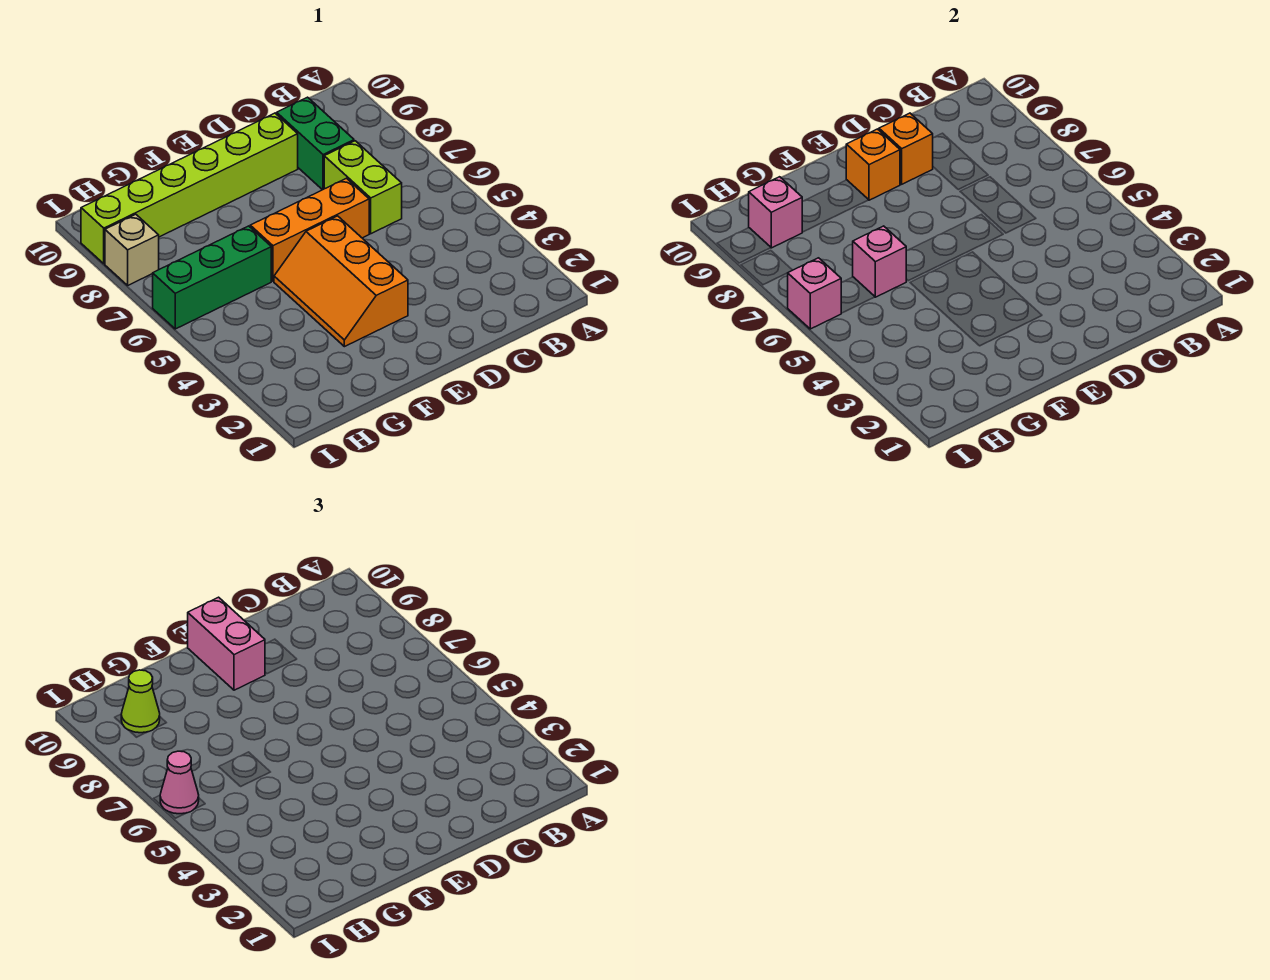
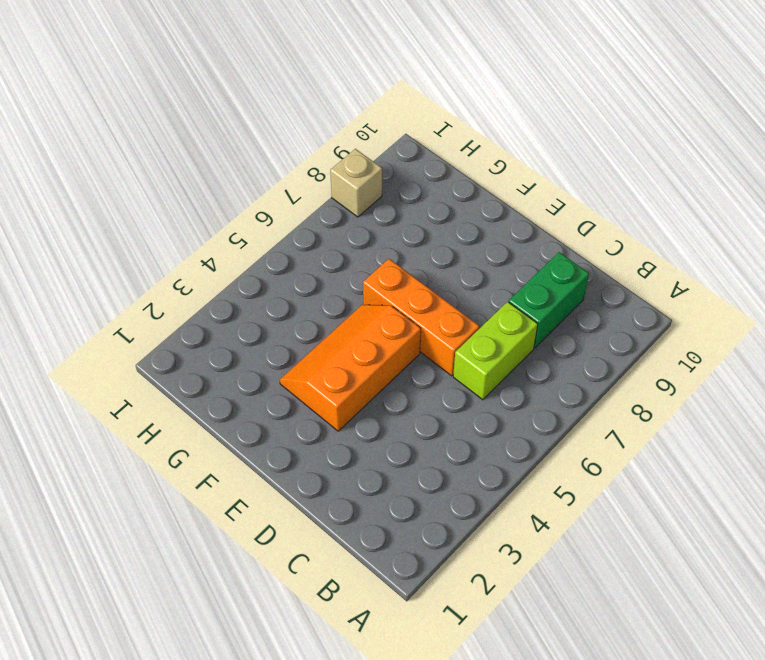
none -> lime brick D9:I9 level 1
none -> green brick G6:I6 level 1
none -> orange brick D9 level 2

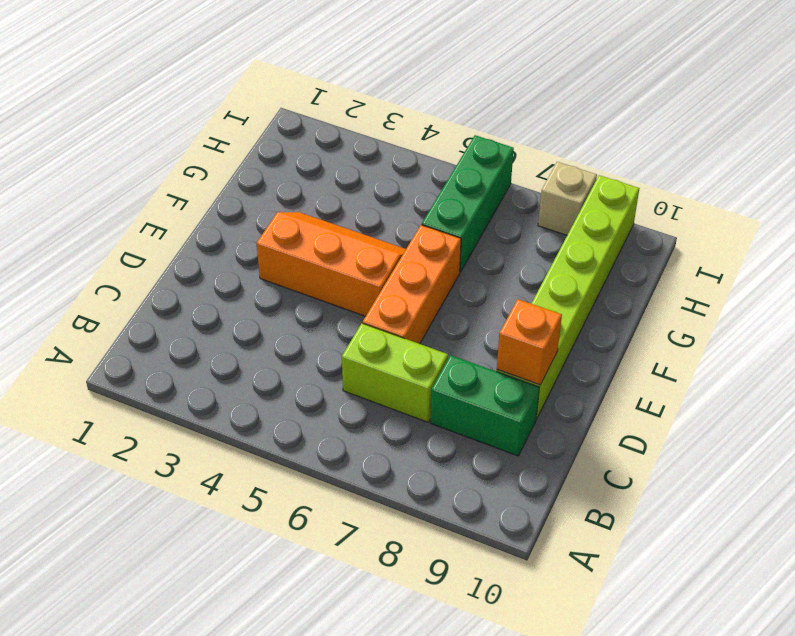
none -> orange brick E9 level 2
none -> pink brick G6 level 2
none -> pink brick H9 level 2

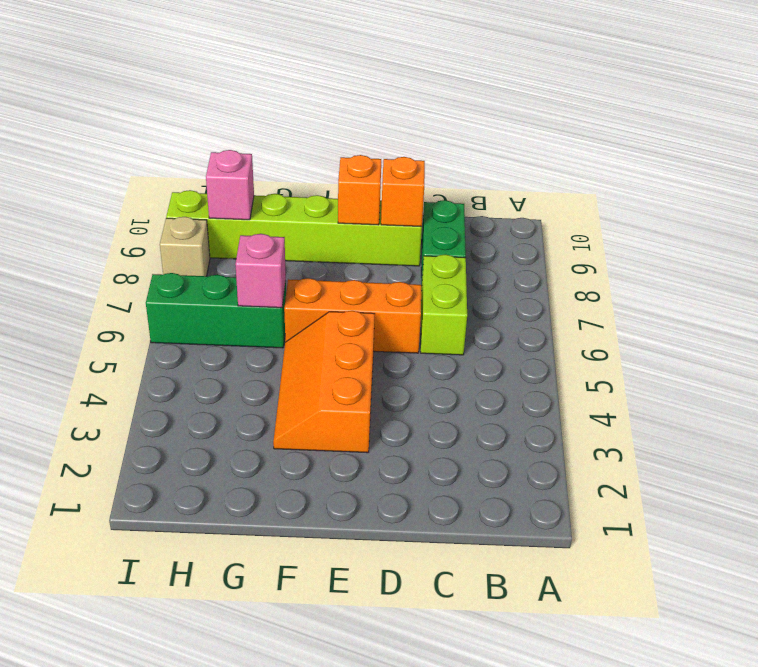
none -> pink brick I6 level 2
none -> pink brick E9:E10 level 3
none -> lime cone H9 level 3

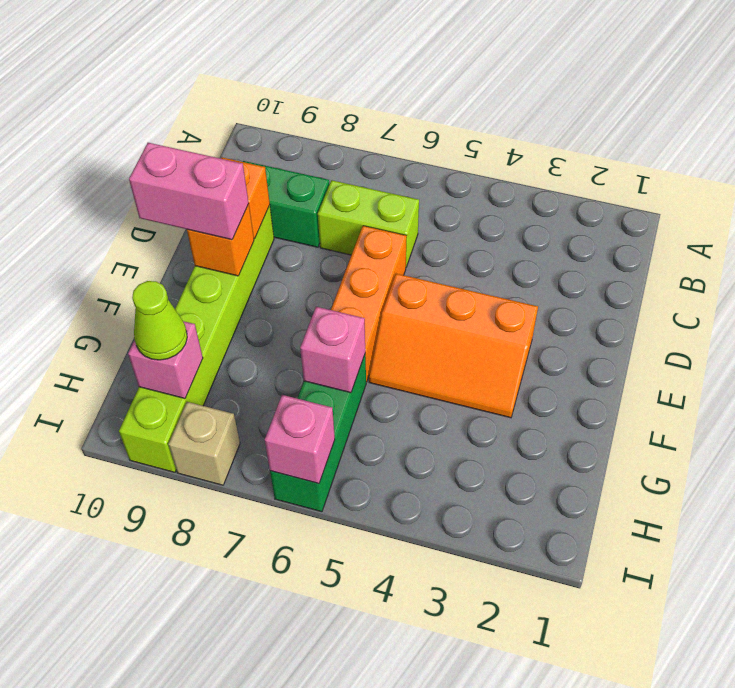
none -> pink cone I6 level 3

